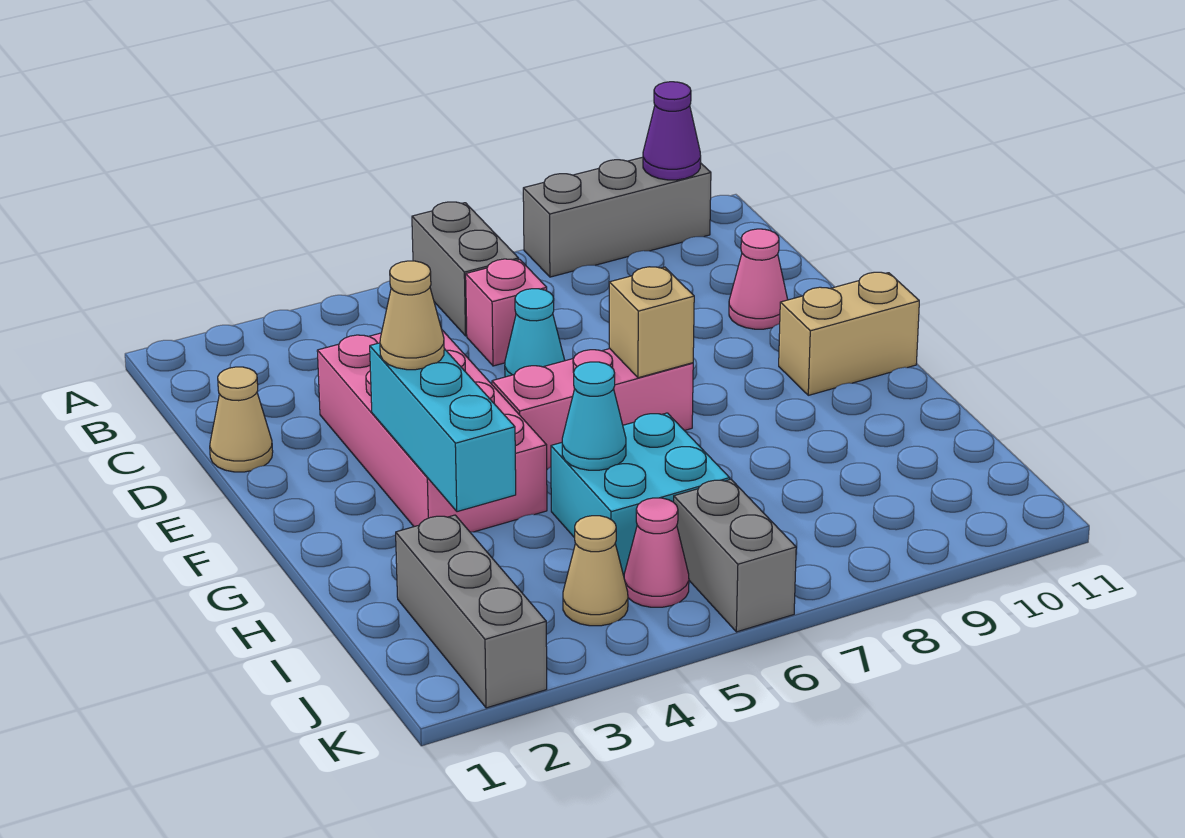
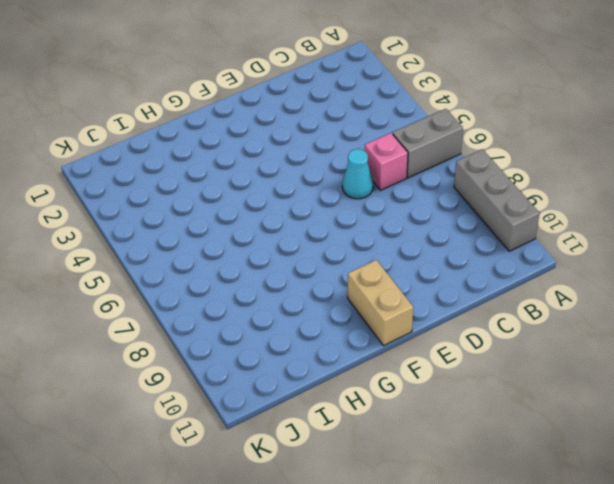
none -> tan cone D1 level 1
none -> pink brick D3:G4 level 1
none -> pink cone D10 level 1

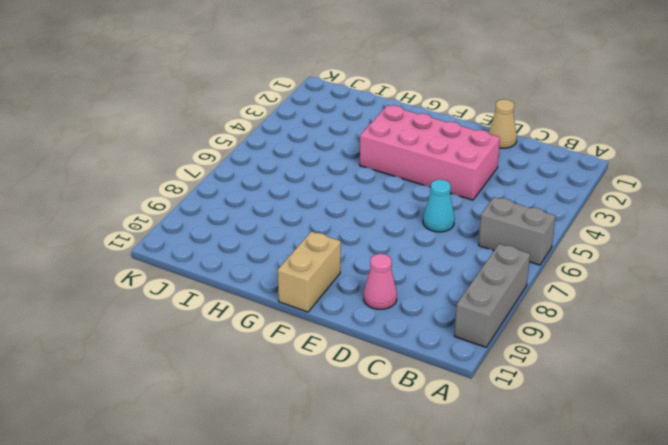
none -> pink brick C6 level 1
none -> pink brick F5:F7 level 1
none -> cyan brick H5:I6 level 1

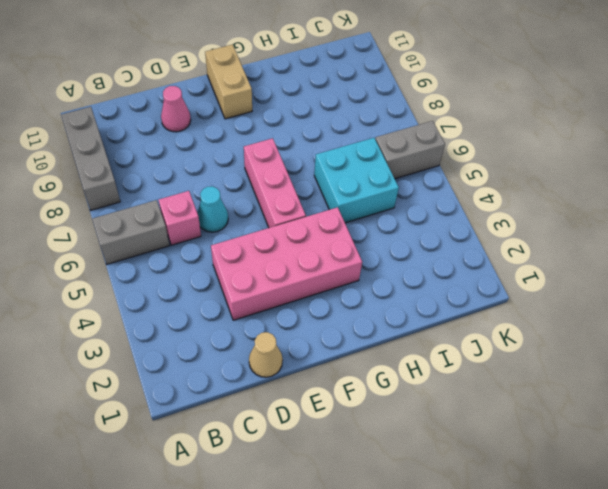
none -> grey brick I2:K2 level 1
none -> tan cone J4 level 1
none -> pink cone J5 level 1

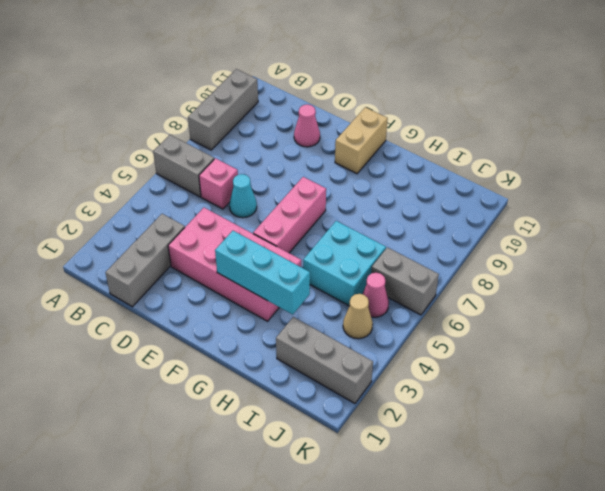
grey brick C1:C3 level 1 -> none
none -> tan cone D1 level 1
none -> purple cone A10 level 2
none -> tan brick F7 level 2

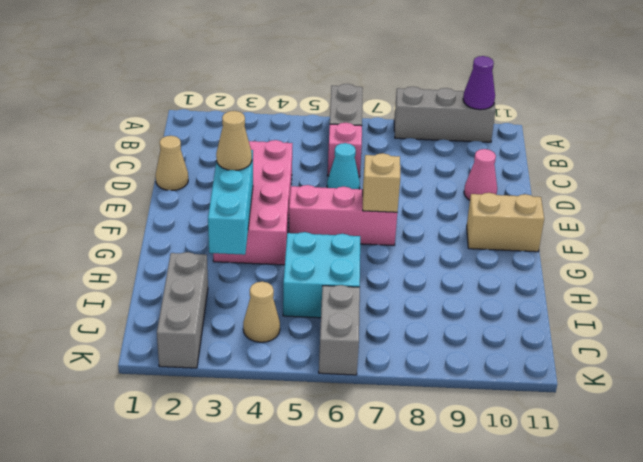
none -> pink cone J5 level 1
none -> cyan cone H5 level 2

